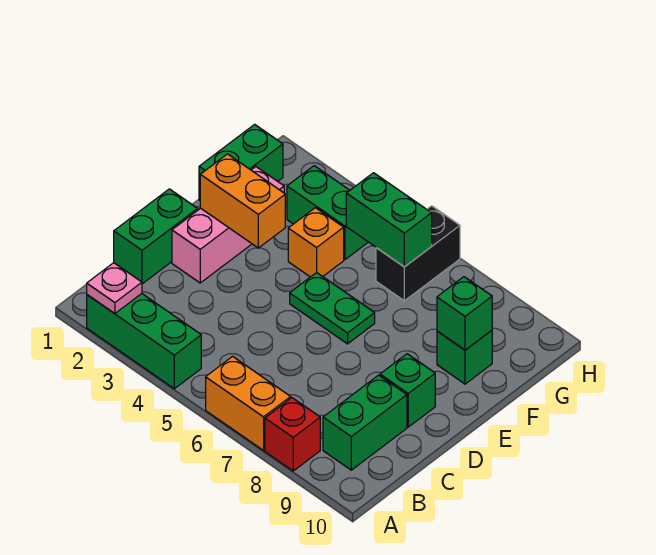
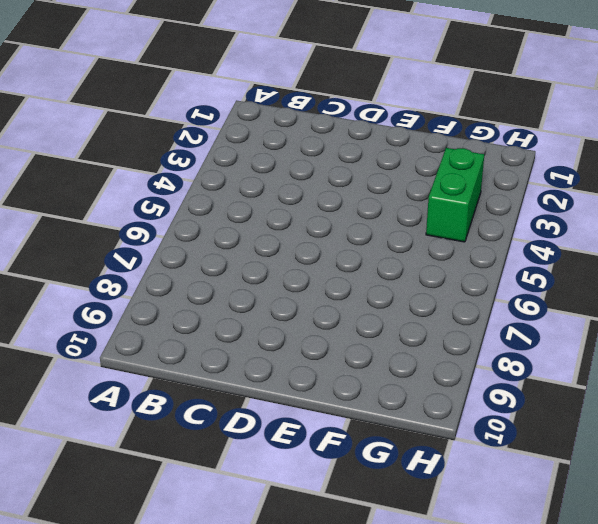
none -> green brick A2:A4 level 1
none -> orange brick A6:A7 level 1
none -> red brick A8 level 1

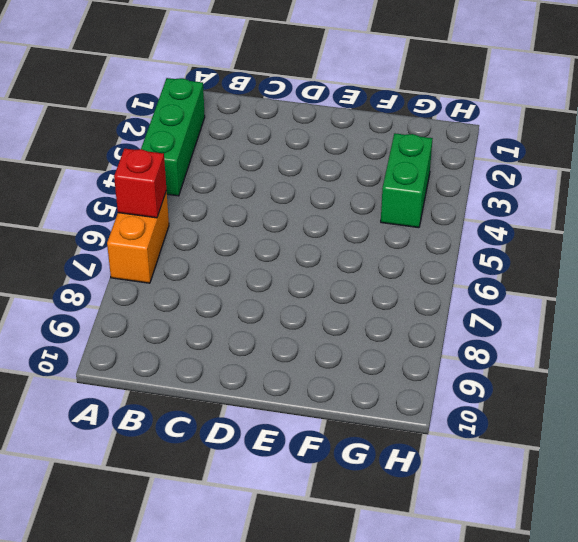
red brick A6 level 2 -> red brick A8 level 1
none -> green brick B9:C9 level 1
none -> green brick C1:D1 level 1
none -> pink brick D2:F2 level 1

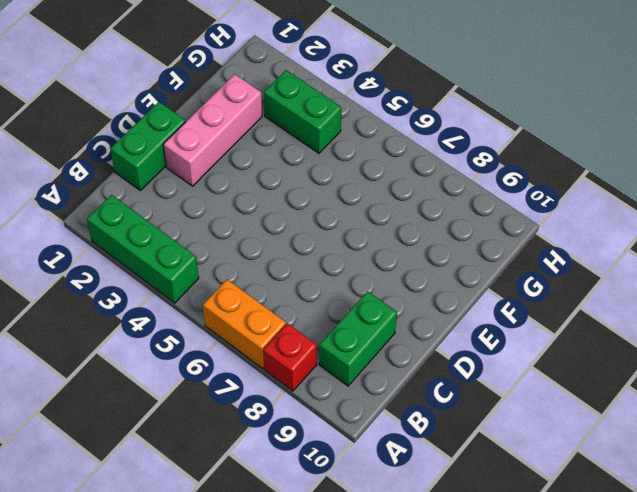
none -> green brick D9 level 1
none -> green plate E5:E6 level 1
none -> green brick F1:G1 level 1

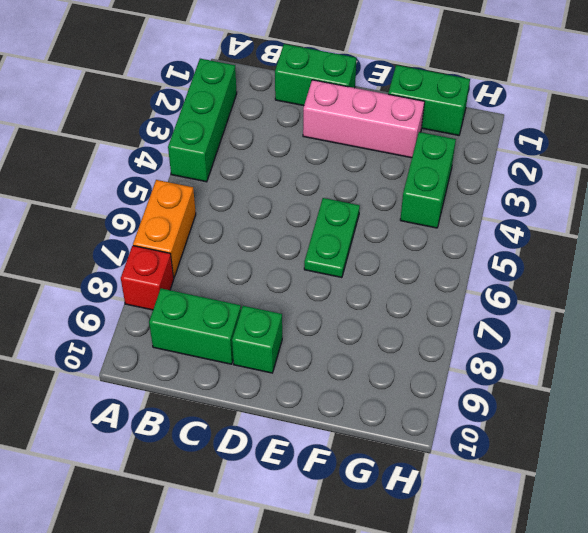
none -> orange brick F4 level 1
none -> green brick F9 level 1
none -> black brick G6:H6 level 1

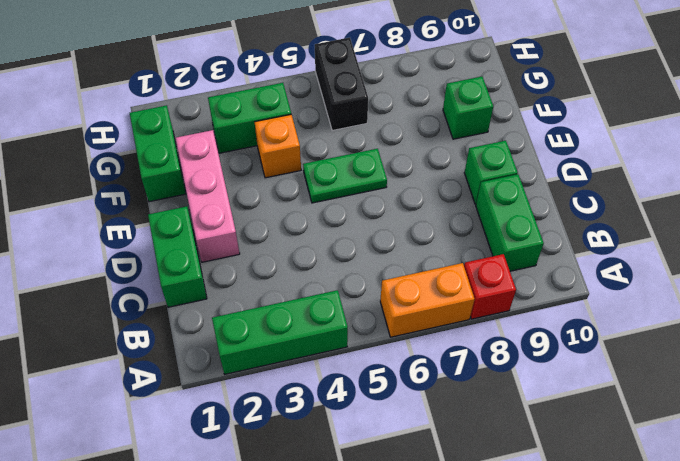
none -> pink plate A2 level 2
none -> orange brick E2:E3 level 2
none -> green brick F9 level 2

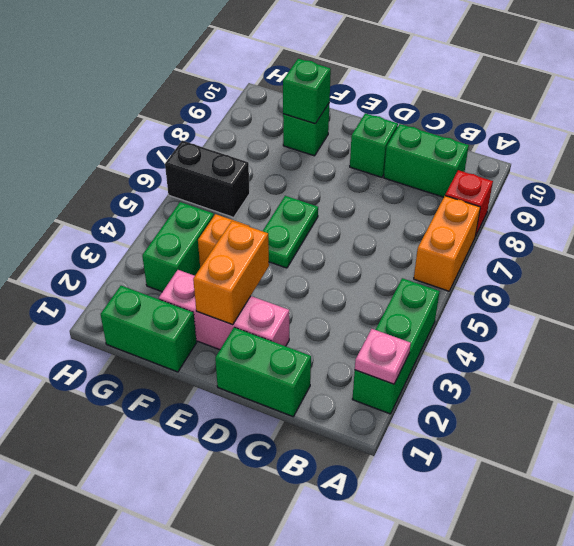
none -> green brick G5:G6 level 2

